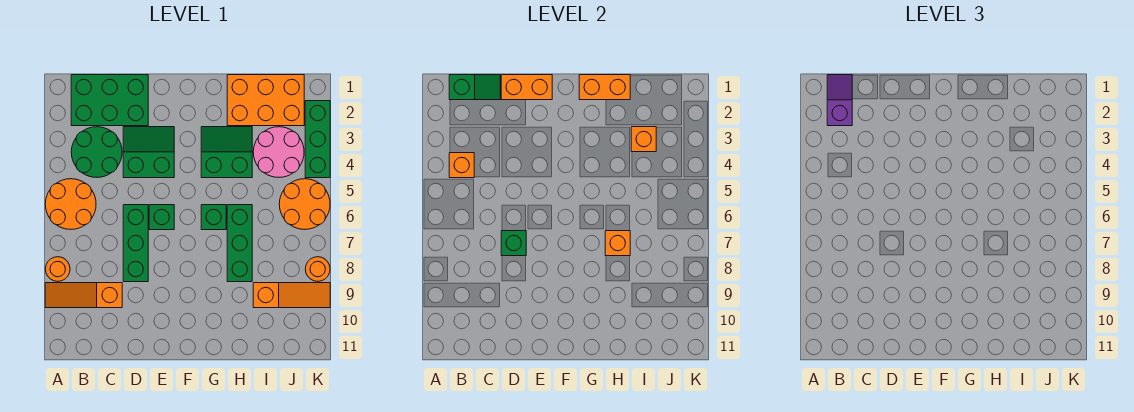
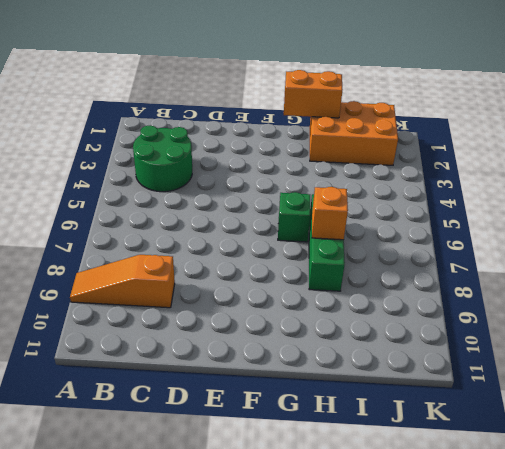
none -> orange round brick A5:B6 level 1
none -> orange round brick A8 level 1
none -> green brick B1:D2 level 1

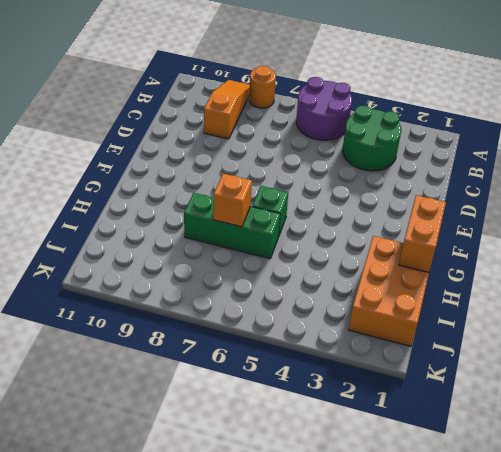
purple round brick A5:B6 level 1 -> orange round brick A5:B6 level 1
none -> green brick B1:D2 level 1
none -> green slope D3:E4 level 1 top 4
none -> green brick D6:D8 level 1

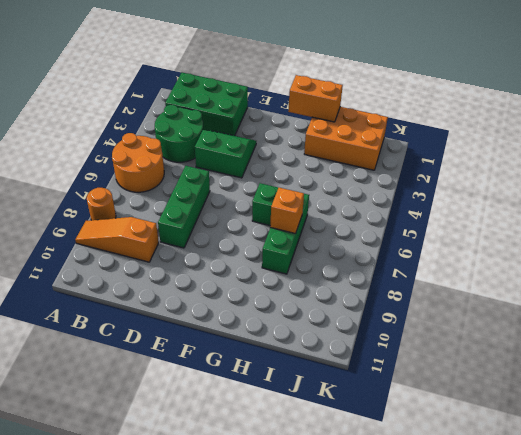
none -> green brick E6 level 1
none -> green slope G3:H4 level 1 top 4
none -> pink round brick I3:J4 level 1

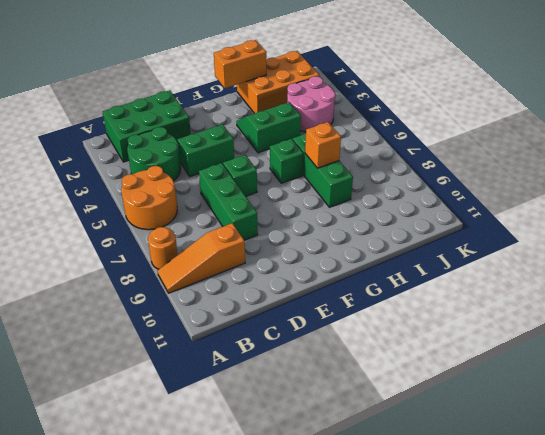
none -> orange slope I9:K9 level 1 top I
none -> orange round brick J5:K6 level 1
none -> green brick K2:K4 level 1

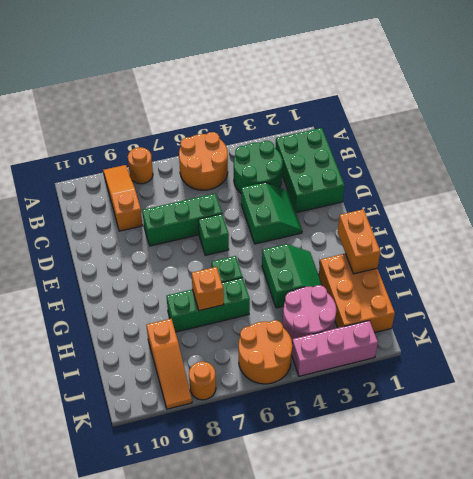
pink brick K2:K4 level 1 -> green brick K2:K4 level 1
none -> green slope B1:C1 level 2 top B
none -> orange brick B4 level 2
none -> orange brick D1:E1 level 2

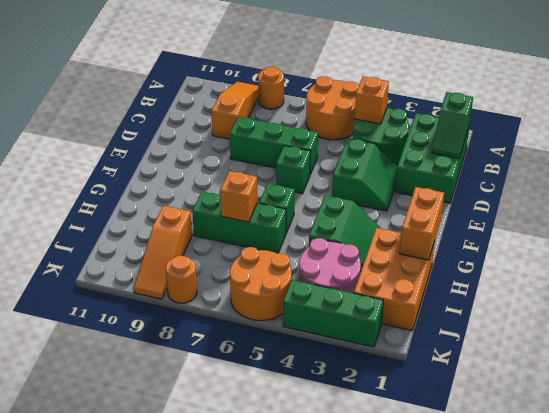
none -> orange brick D1:E1 level 2
none -> green brick D7 level 2
none -> orange brick I3 level 2

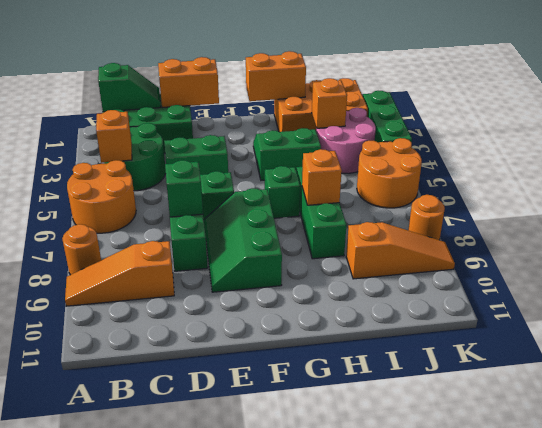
green slope E7:F9 level 1 top F -> none
none -> purple slope B1:B2 level 3 top 2

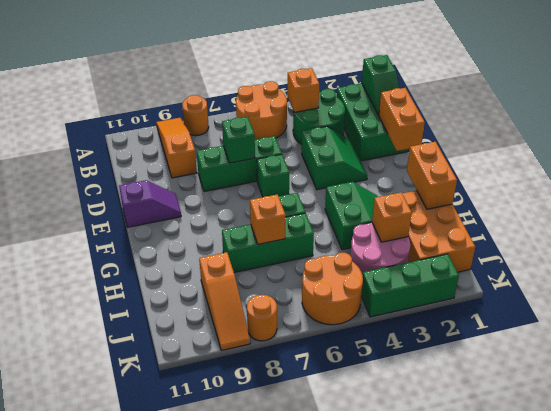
purple slope E10:E11 level 1 top 11 -> purple slope B1:B2 level 3 top 2

